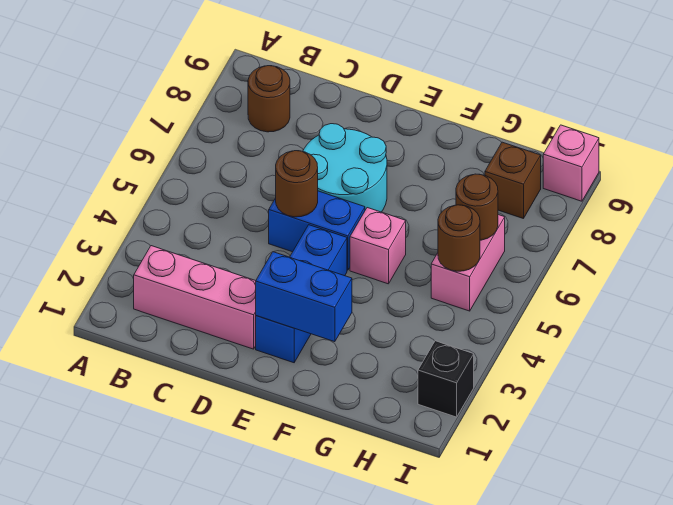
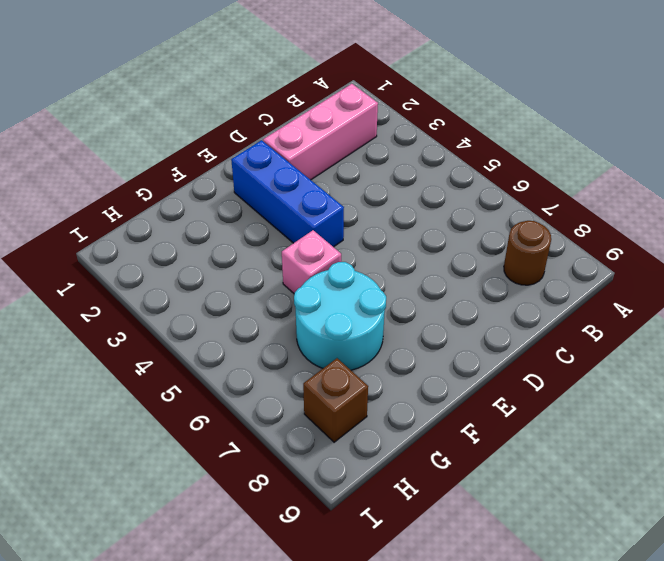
cyan round brick F6:G7 level 1 -> cyan round brick D6:E7 level 1
none -> blue brick D5:E5 level 1
none -> pink brick H5:H6 level 1
none -> black brick I2 level 1

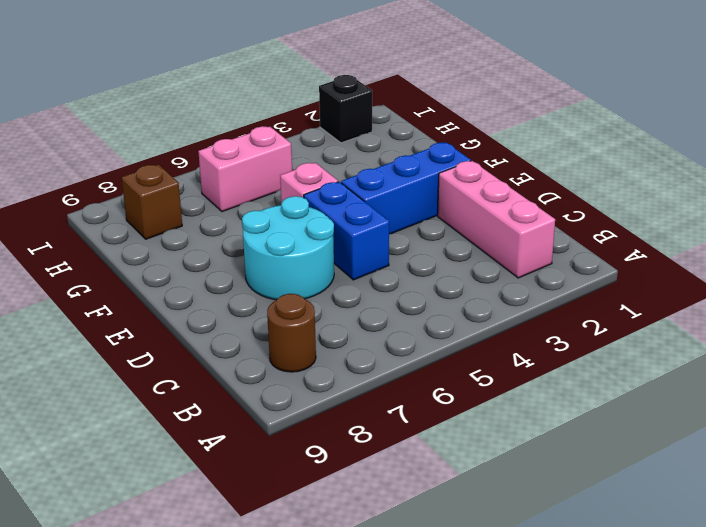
none -> pink brick I9 level 1
none -> brown round brick D5 level 2
none -> blue brick E2:F2 level 2

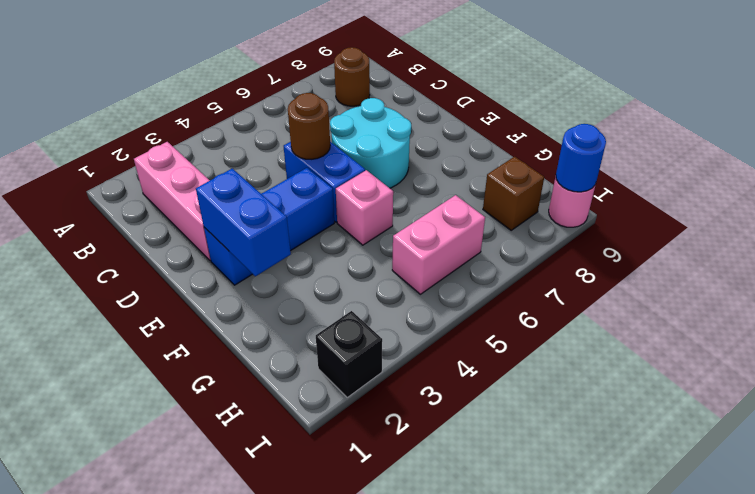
pink round brick I9 level 1 -> pink brick I9 level 1
blue round brick I9 level 2 -> none
none -> brown round brick H5 level 2
none -> brown round brick H6 level 2

